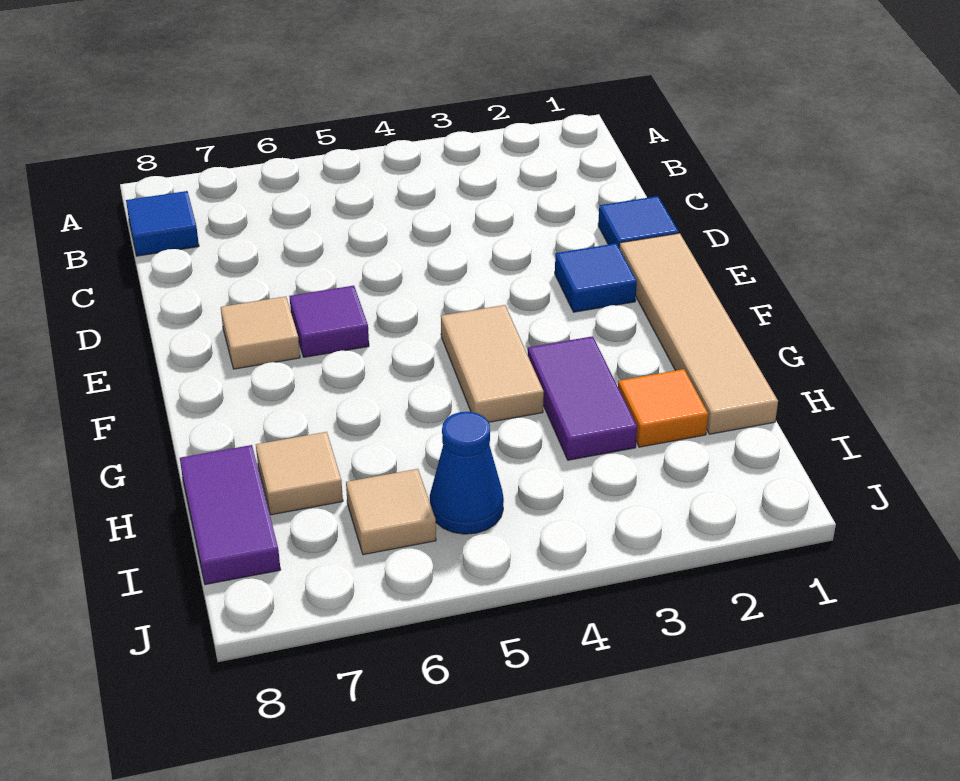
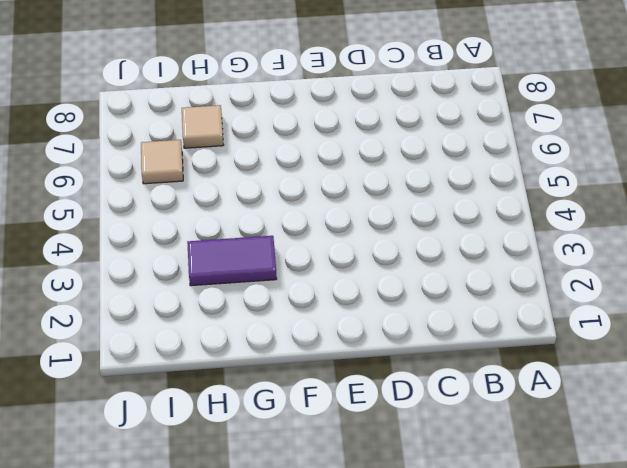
none -> blue tile B8 level 1
none -> blue tile D1 level 1
none -> tan tile E1:H1 level 1

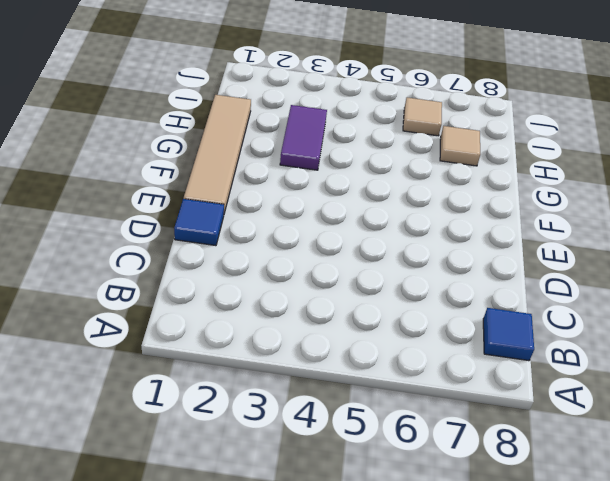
none -> blue tile E2 level 1
none -> purple tile E6 level 1
none -> tan tile E7 level 1

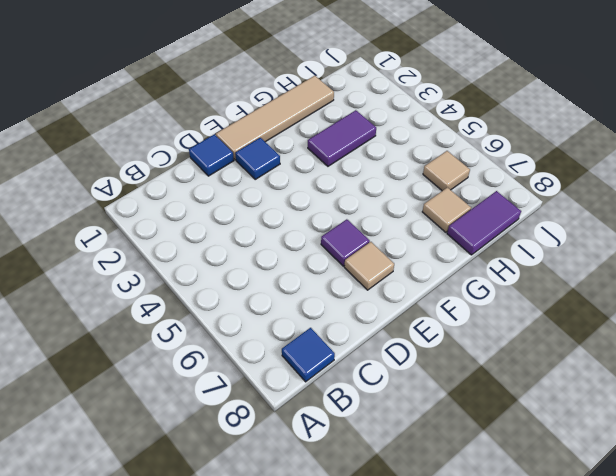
none -> tan tile F4:G4 level 1
none -> orange tile H2 level 1
none -> blue cone I5 level 1

